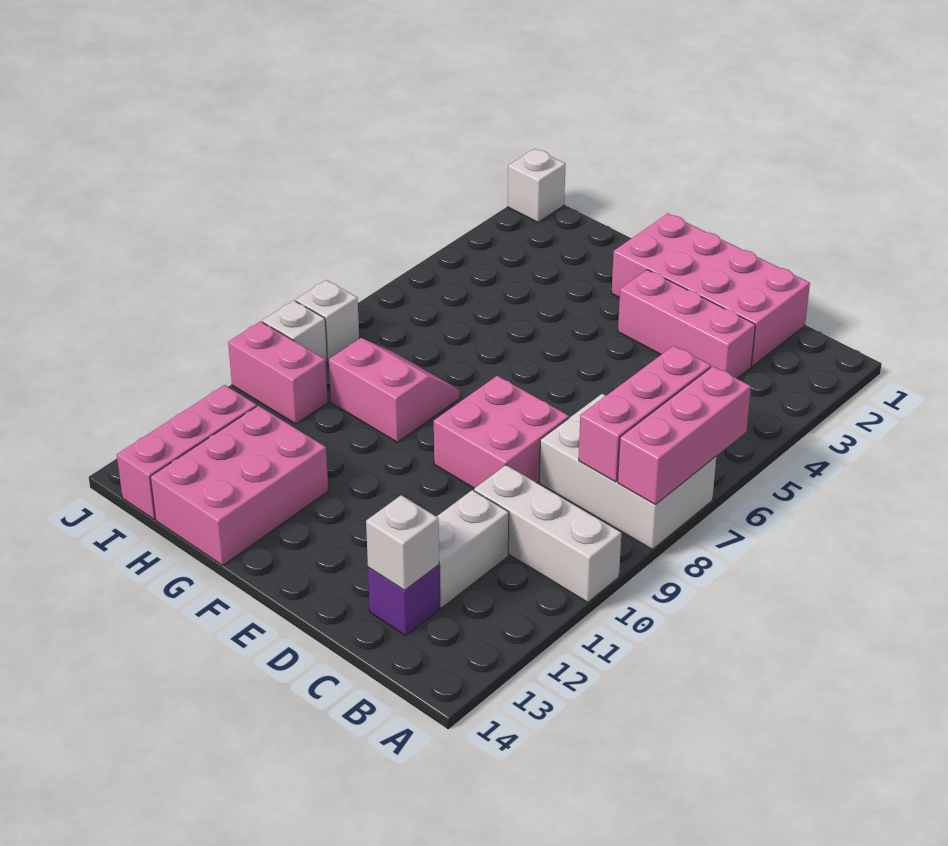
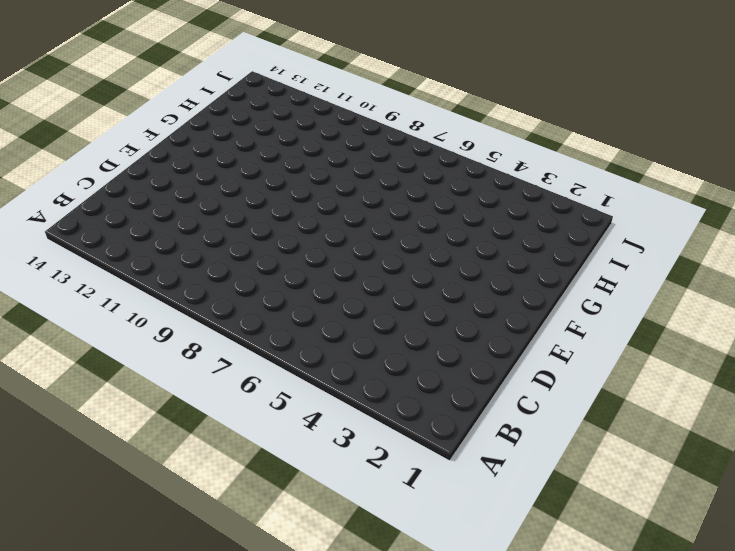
none -> white brick A7:C8 level 1
none -> white brick A10:C10 level 1
none -> pink brick C1:F2 level 1

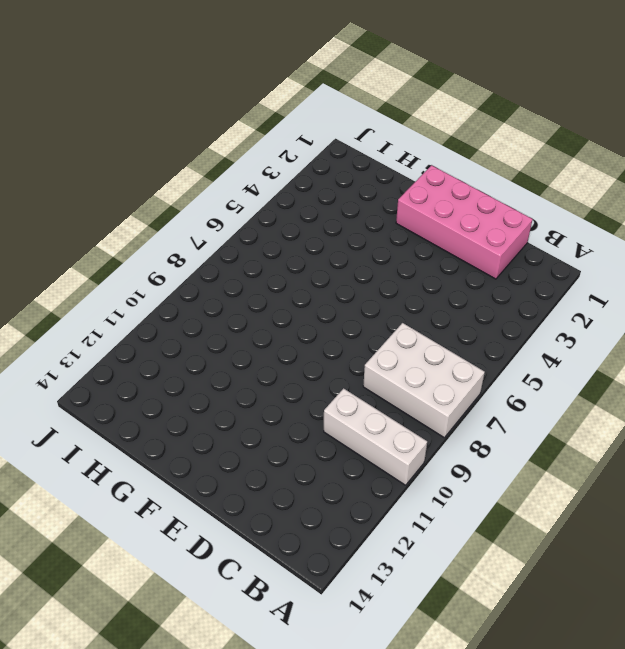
none -> pink brick C3:E3 level 1
none -> white brick C11:C12 level 1
none -> purple brick C13 level 1

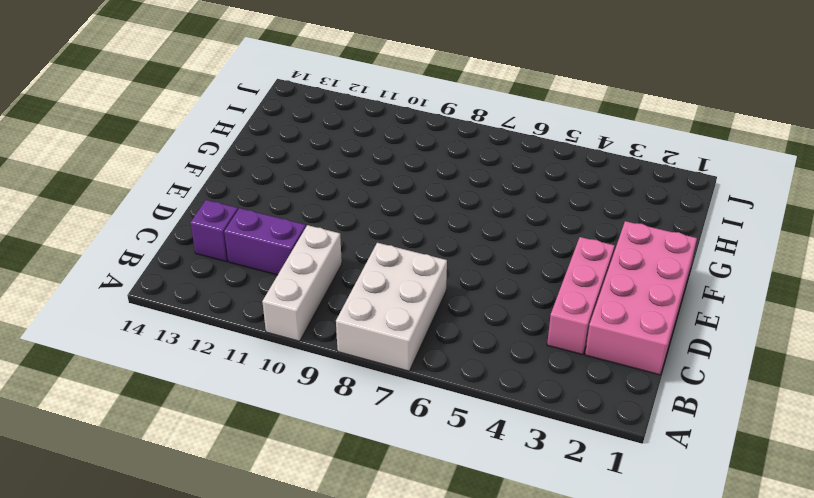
purple brick C11:C12 level 1 -> white brick C11:C12 level 1
none -> pink brick D8:E9 level 1
none -> pink slope G8:H9 level 1 top 9
none -> pink brick G12:H14 level 1

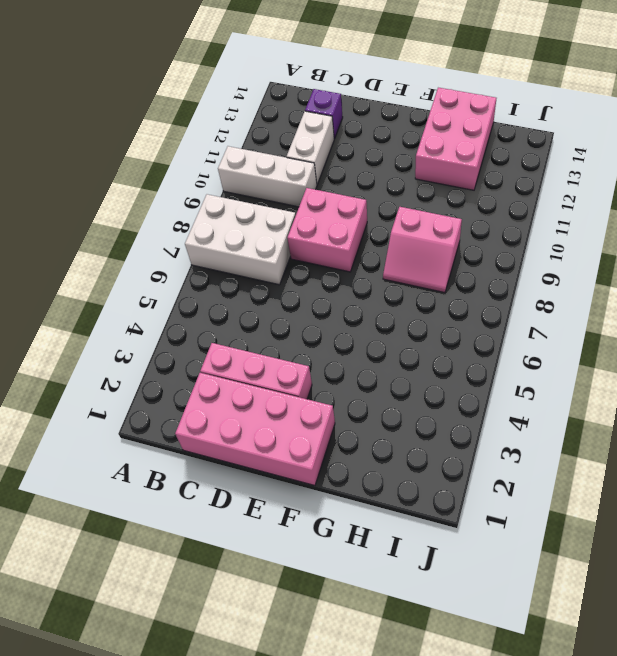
none -> pink brick I10:J10 level 1
none -> pink brick I12:I14 level 1
none -> white brick J1 level 1

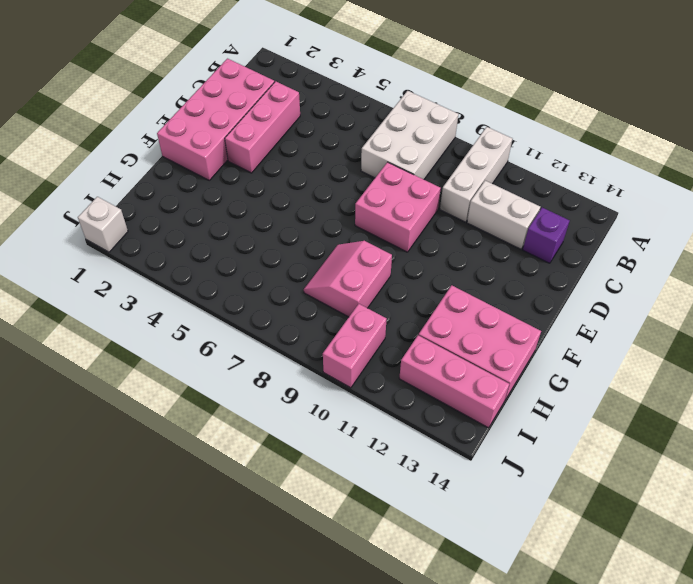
none -> white brick J8 level 1
none -> white brick J9 level 1
none -> pink brick A6:A8 level 2

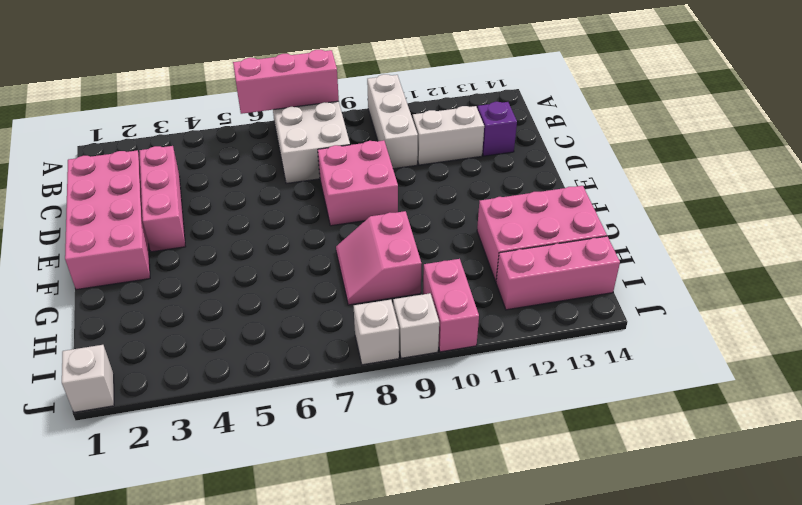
none -> pink brick B6:B8 level 2
none -> white brick C13 level 2

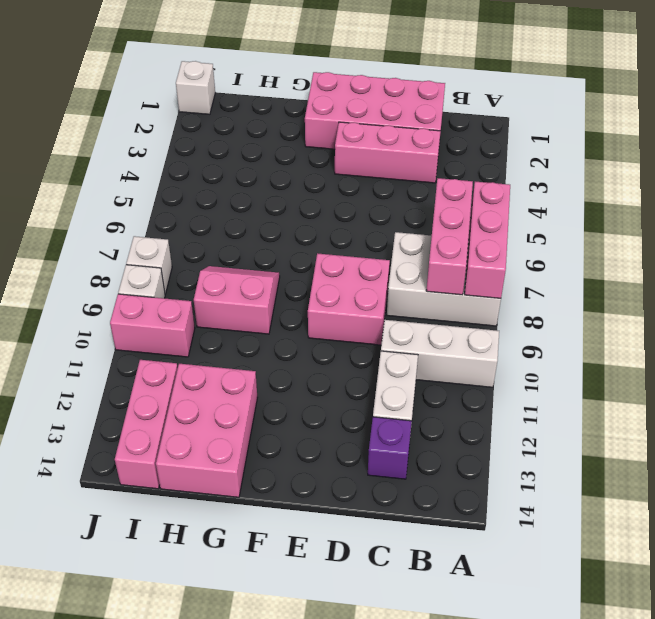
none -> white brick C13 level 2

